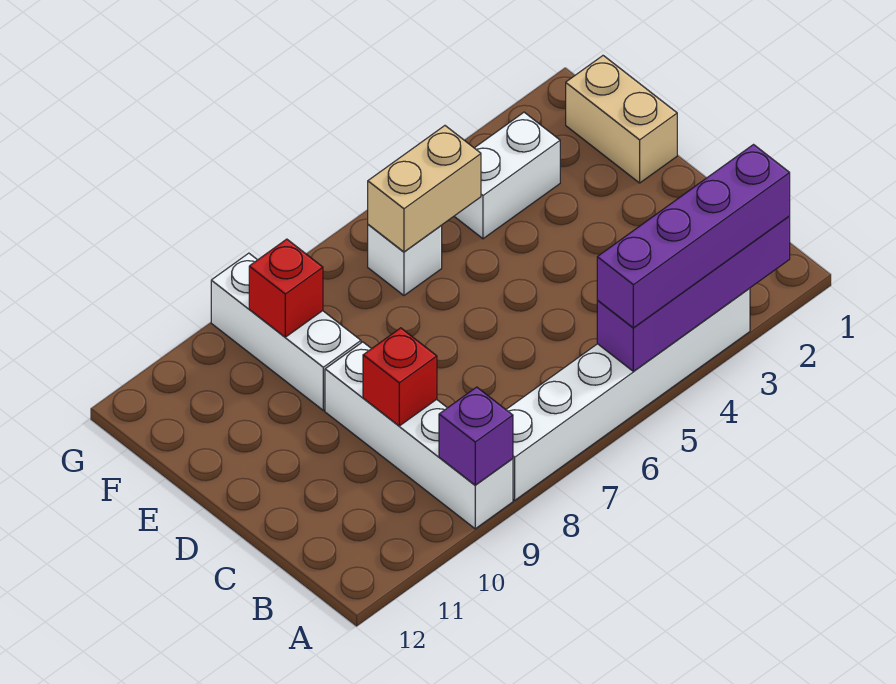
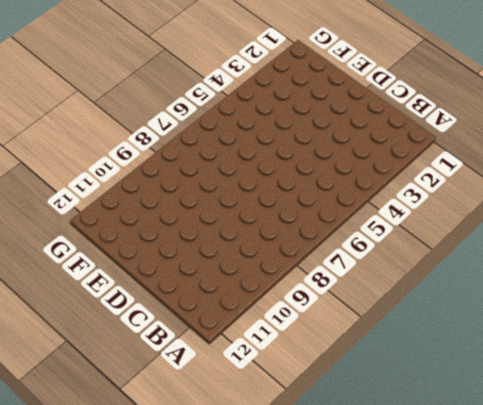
none -> white brick A3:A8 level 1
none -> white brick A9:D9 level 1
none -> tan brick E1:F1 level 1

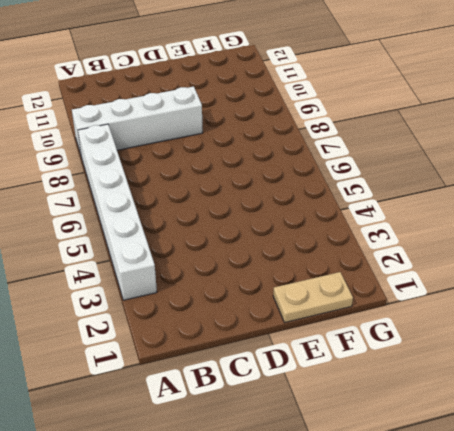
tan plate E1:F1 level 1 -> tan brick E1:F1 level 1
none -> white brick E9:G9 level 1
none -> white brick F3:F4 level 1
none -> white brick F6 level 1

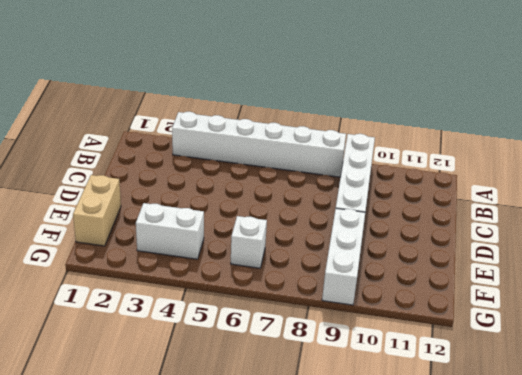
none -> purple brick A2:A5 level 2
none -> purple brick A9 level 2
none -> red brick C9 level 2

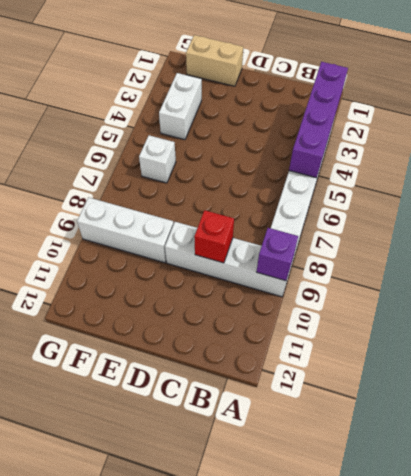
none -> tan brick F5:F6 level 2
none -> red brick F9 level 2
none -> purple brick A2:A5 level 3

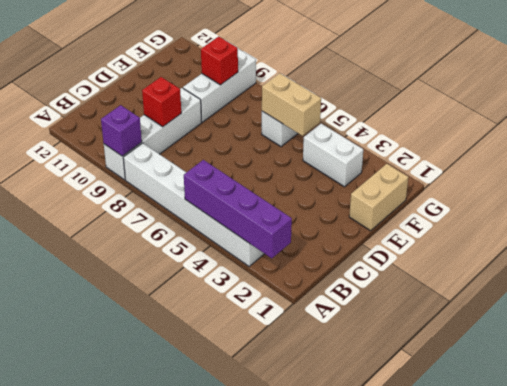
none -> purple brick A2:A5 level 3

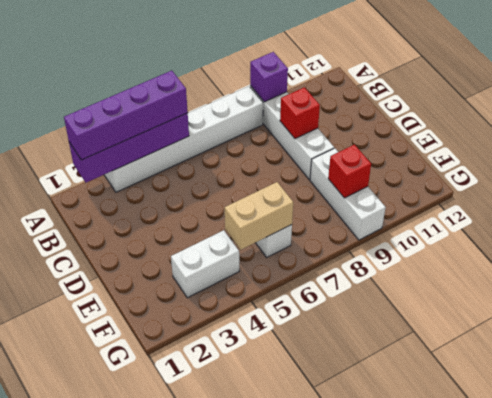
none -> tan brick E1:F1 level 1

